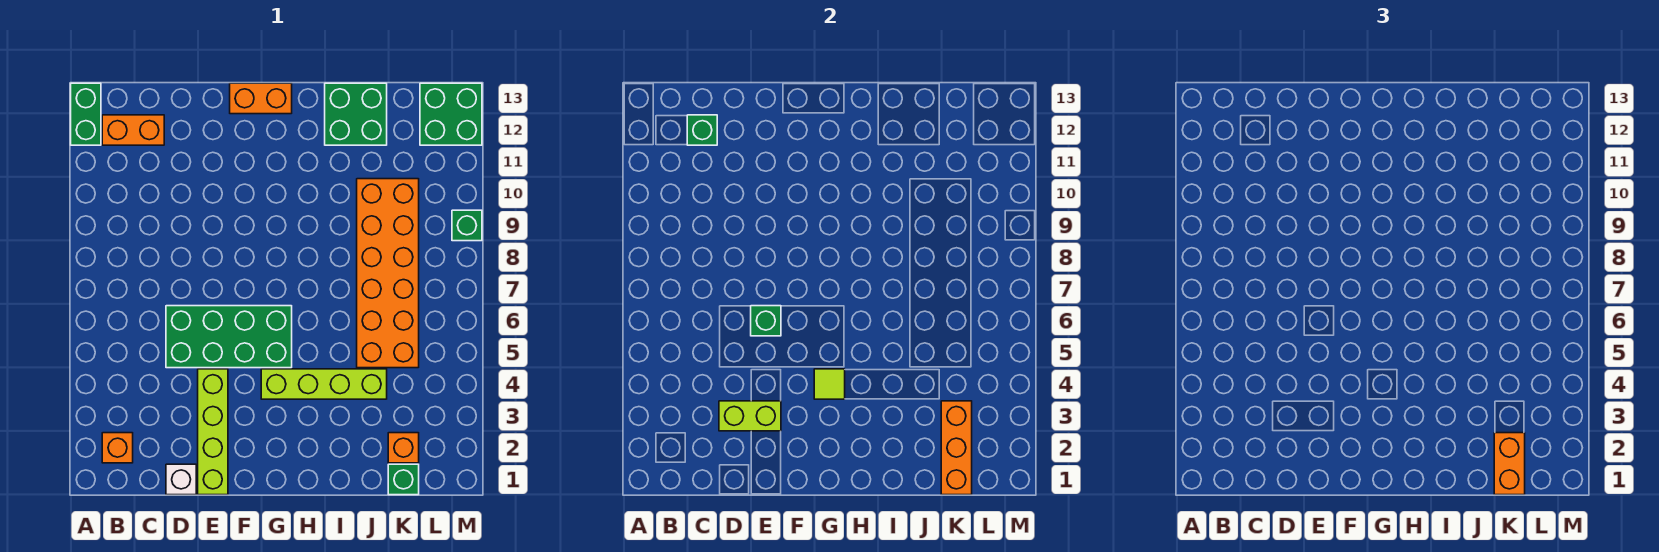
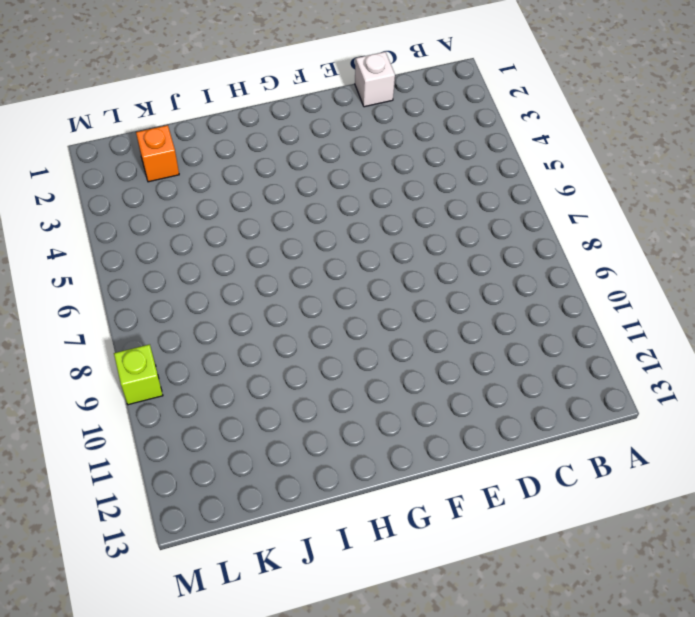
lime brick M9 level 1 -> green brick M9 level 1
none -> green brick A12:A13 level 1
none -> orange brick B2 level 1
none -> orange brick B12:C12 level 1

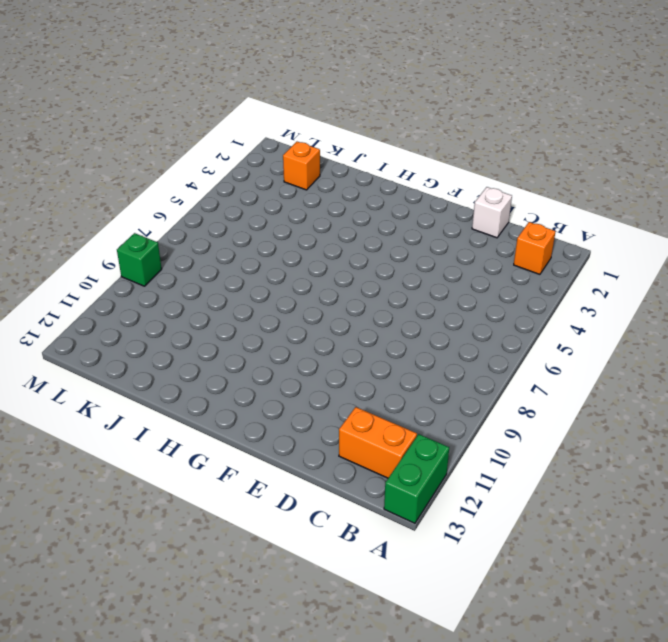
none -> green brick D5:G6 level 1
none -> lime brick E1:E4 level 1
none -> orange brick F13:G13 level 1

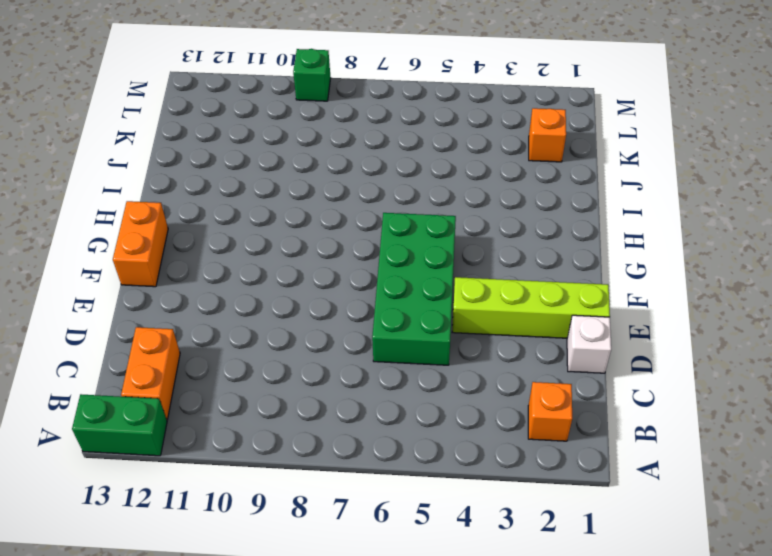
none -> lime brick G4:J4 level 1
none -> green brick I12:J13 level 1
none -> orange brick J5:K10 level 1

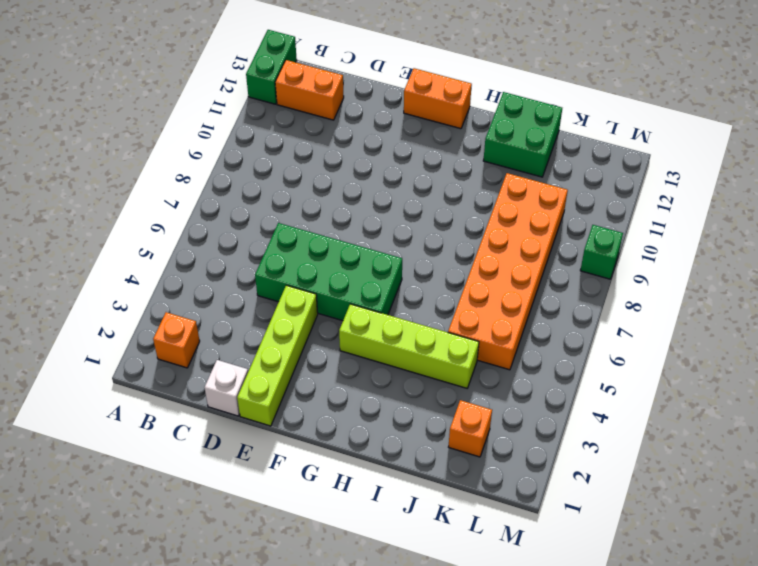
none -> green brick K1 level 1
none -> green brick L12:M13 level 1
none -> green brick C12 level 2

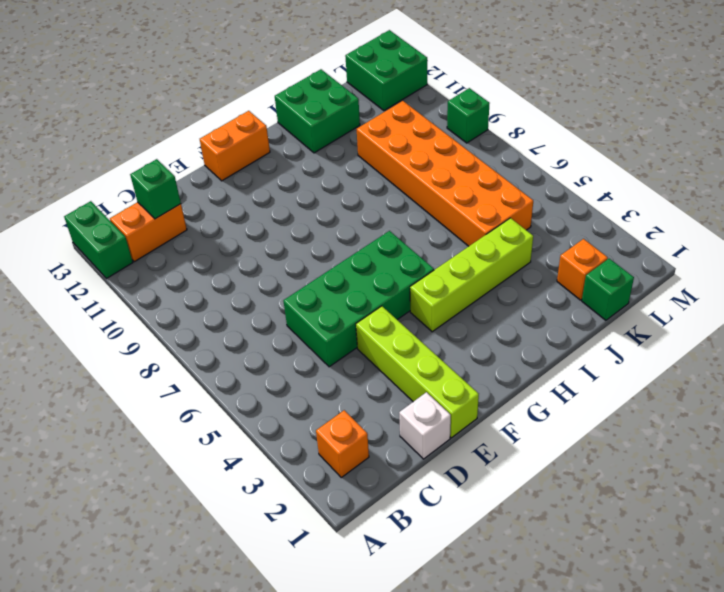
none -> lime brick D3:E3 level 2
none -> green brick E6 level 2
none -> lime tile G4 level 2

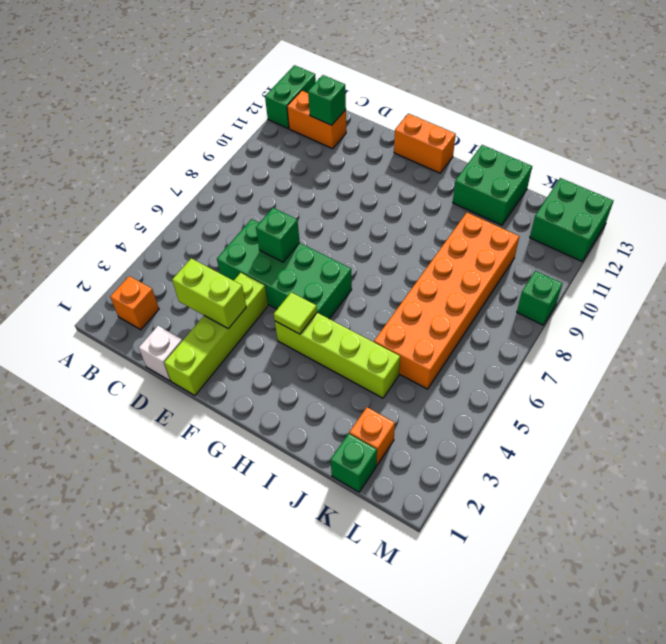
none -> orange brick K1:K3 level 2
none -> orange brick K1:K2 level 3

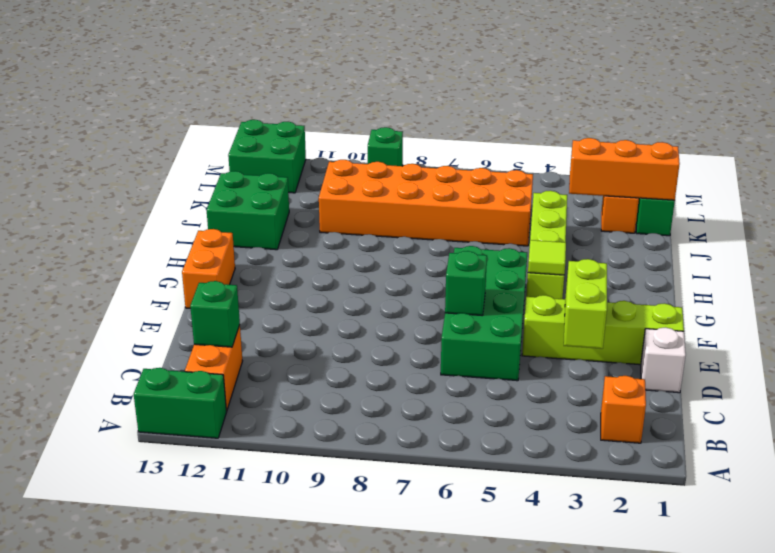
none -> orange brick K1:K2 level 3

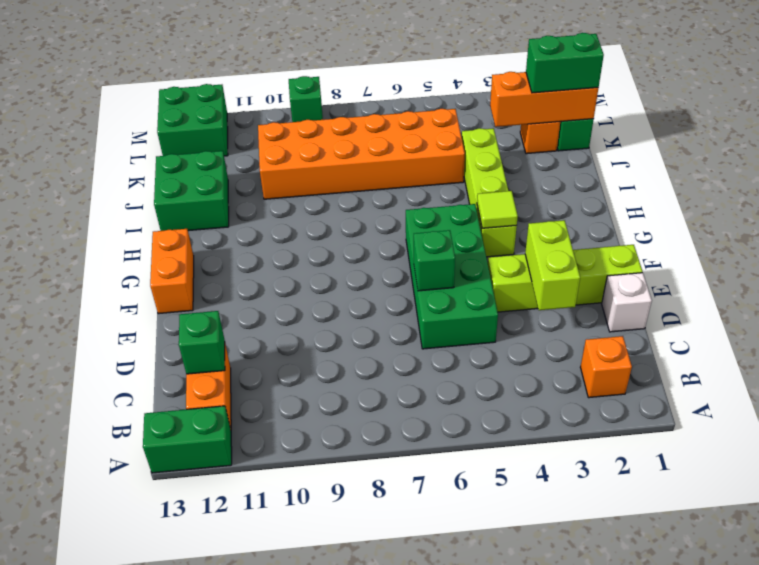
green brick K1:K2 level 3 -> orange brick K1:K2 level 3

